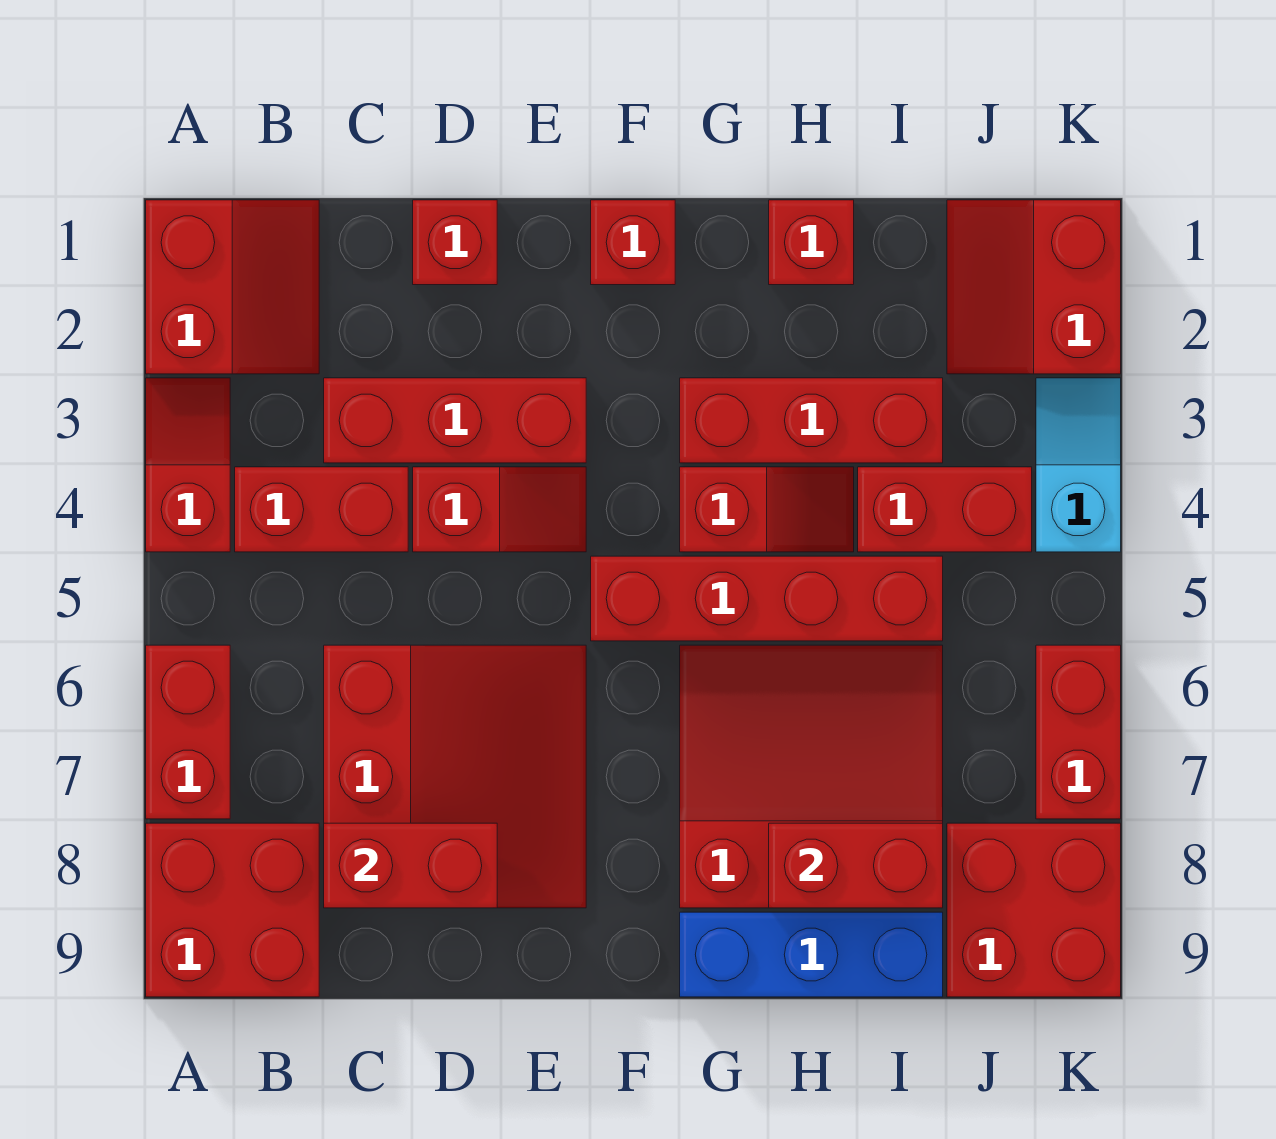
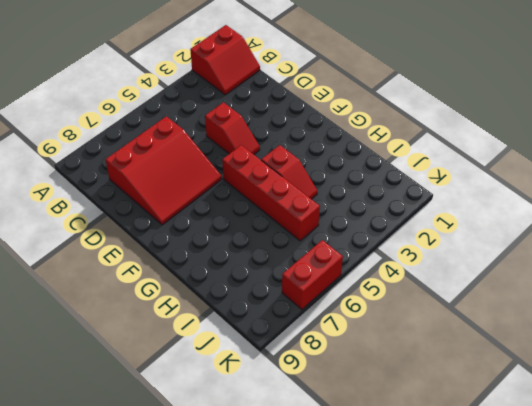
none -> red slope A3:A4 level 1 top 4
none -> red brick A6:A7 level 1
none -> red brick A8:B9 level 1

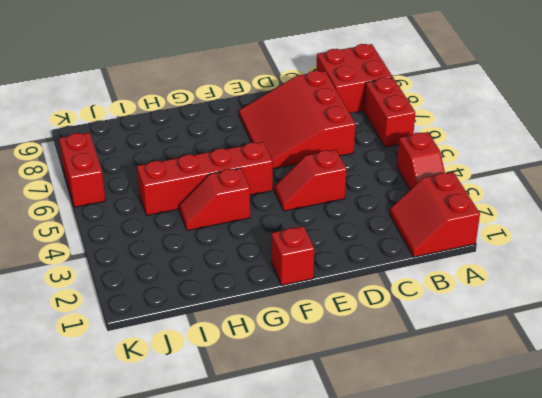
none -> red brick B4:C4 level 1
none -> red brick C3:E3 level 1
none -> red brick D1 level 1

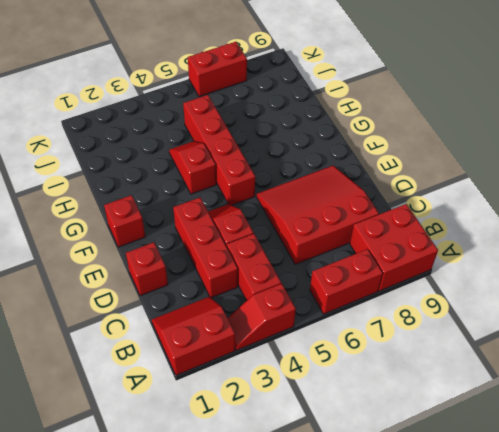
none -> red brick G3:I3 level 1
none -> red slope G6:I8 level 1 top 8
none -> blue brick G9:I9 level 1

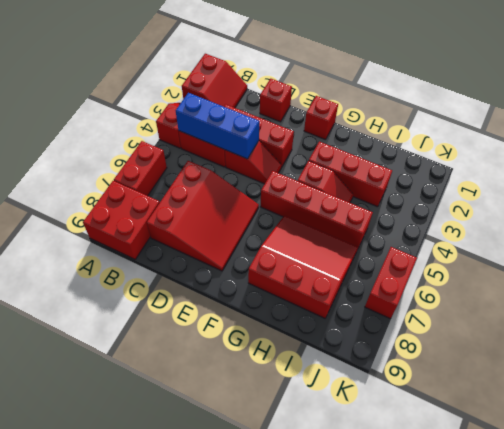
blue brick B4:D4 level 2 -> blue brick G9:I9 level 1
none -> red brick H1 level 1
none -> red brick I4:J4 level 1
none -> red slope J1:K2 level 1 top K

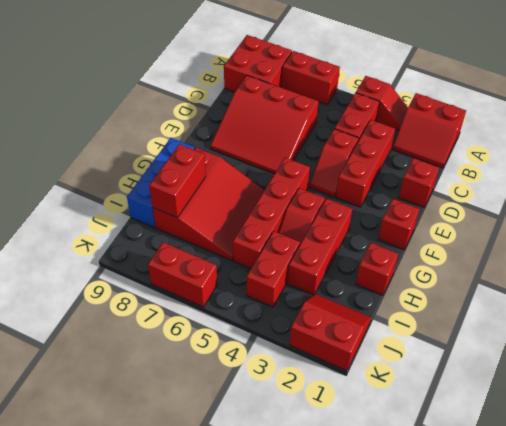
none -> red brick J8:K9 level 1
none -> cyan slope K3:K4 level 1 top 4
none -> red brick C8:D8 level 2

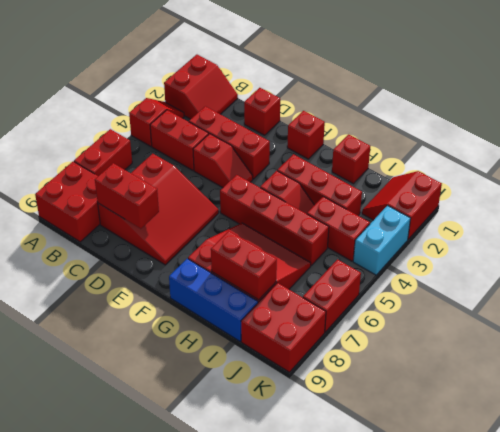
cyan brick K3:K4 level 1 -> cyan slope K3:K4 level 1 top 4

